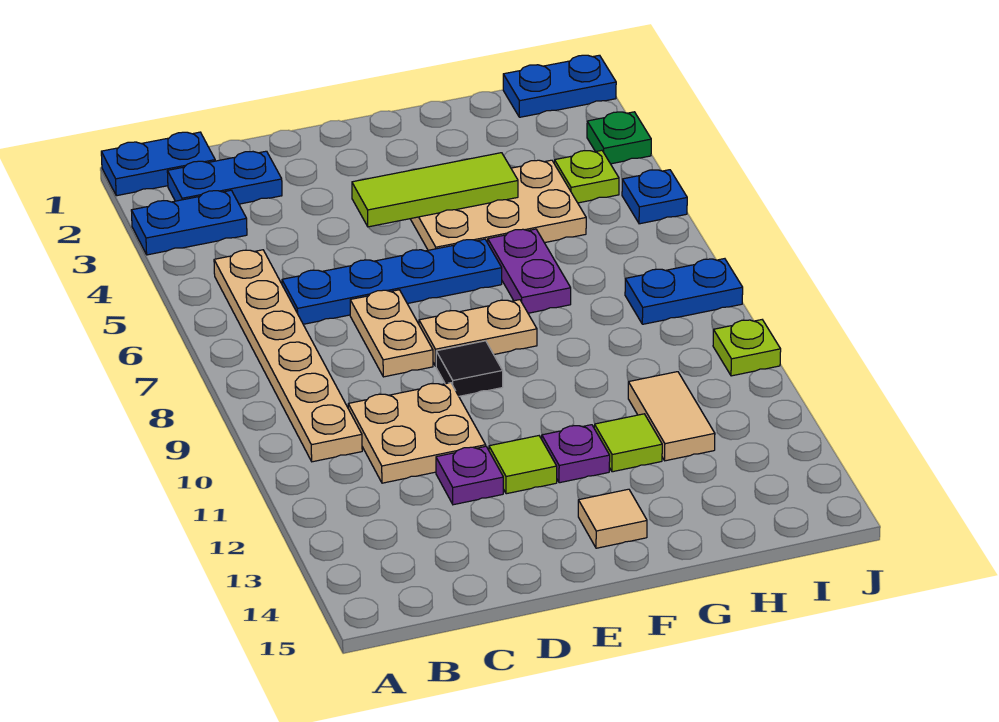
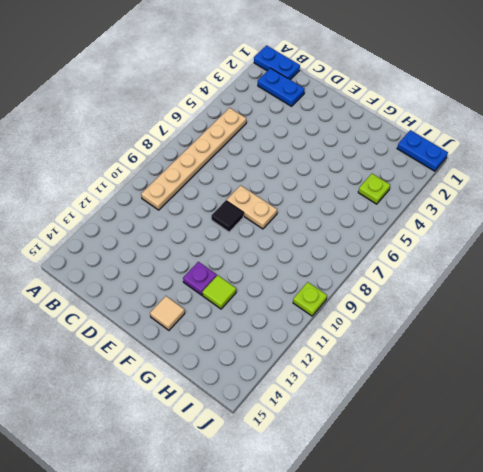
none -> blue plate A3:B3 level 1
none -> blue plate C6:F6 level 1
none -> tan plate C10:D11 level 1

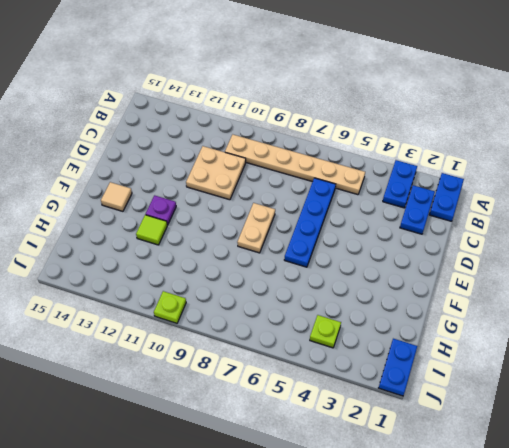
none -> tan plate D7:D8 level 1
none -> purple plate D12 level 1
none -> black tile E9 level 1

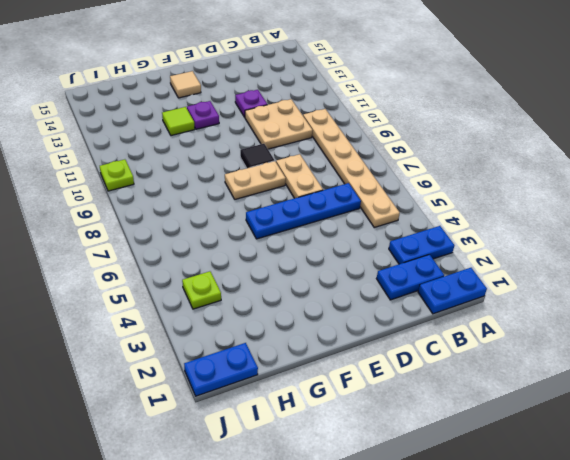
none -> lime tile E12 level 1
none -> tan plate F4:H5 level 1
none -> purple plate G6:G7 level 1

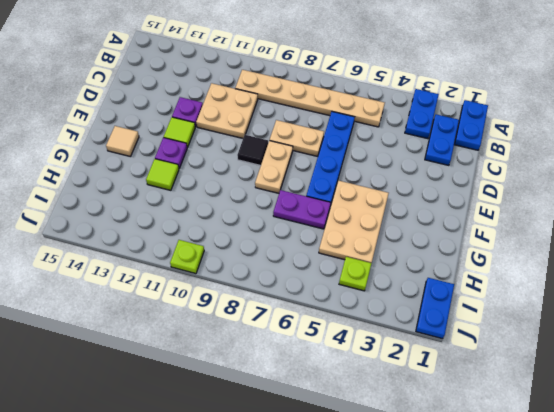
none -> tan tile H11:H12 level 1
none -> blue plate I8:J8 level 1
none -> green plate J3 level 1

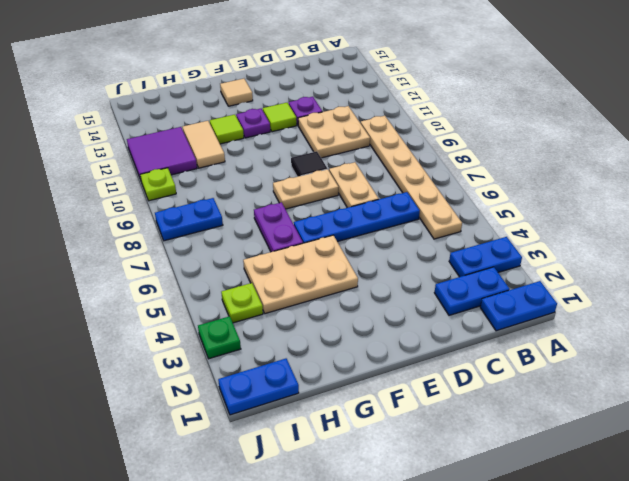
purple tile I11:J12 level 1 -> none
none -> blue plate J5 level 1
none -> lime tile E4:G4 level 2

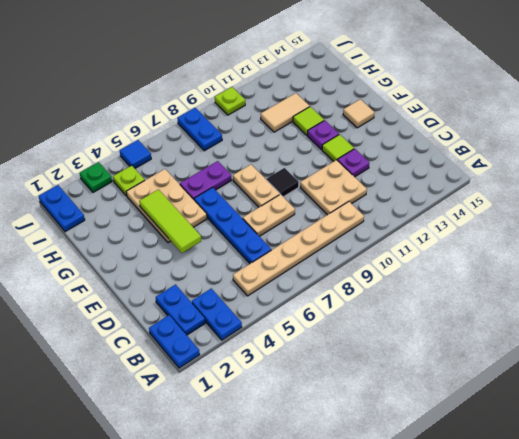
blue tile J5 level 1 -> blue plate J5 level 1

